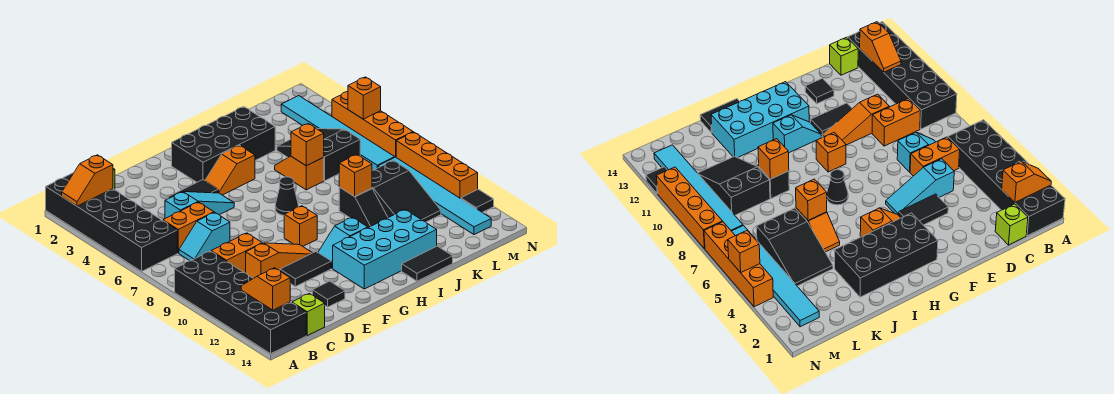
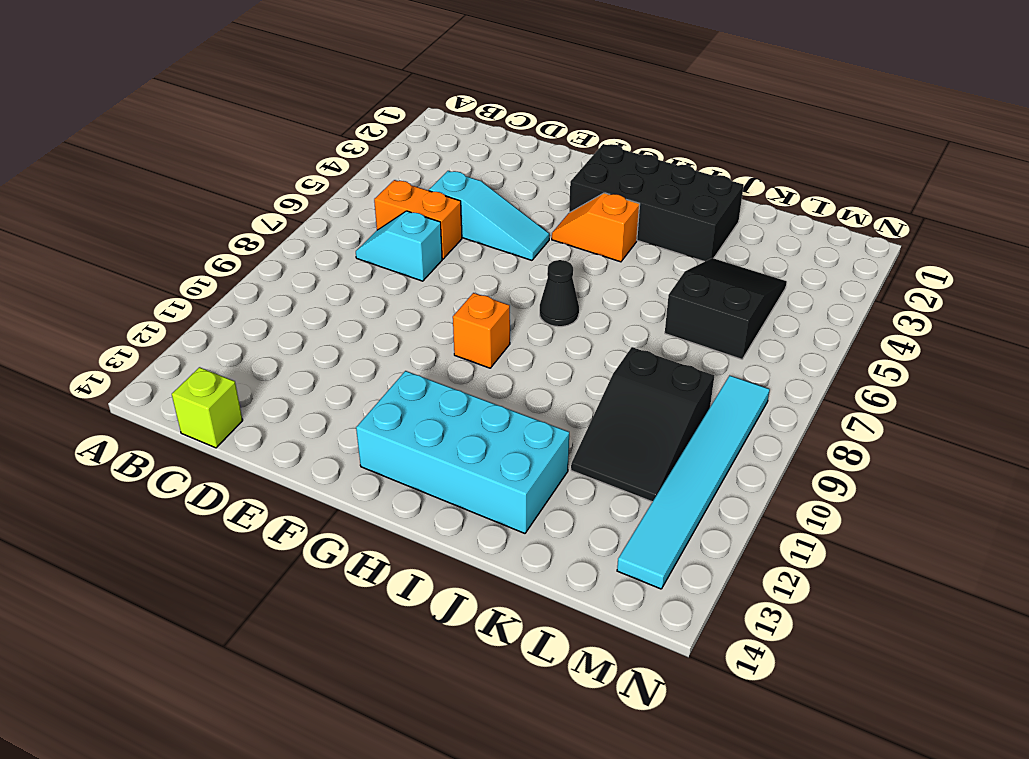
none -> black brick A1:B6 level 1
none -> black brick A9:B14 level 1
none -> lime brick C1 level 1
none -> orange brick C9:D9 level 1

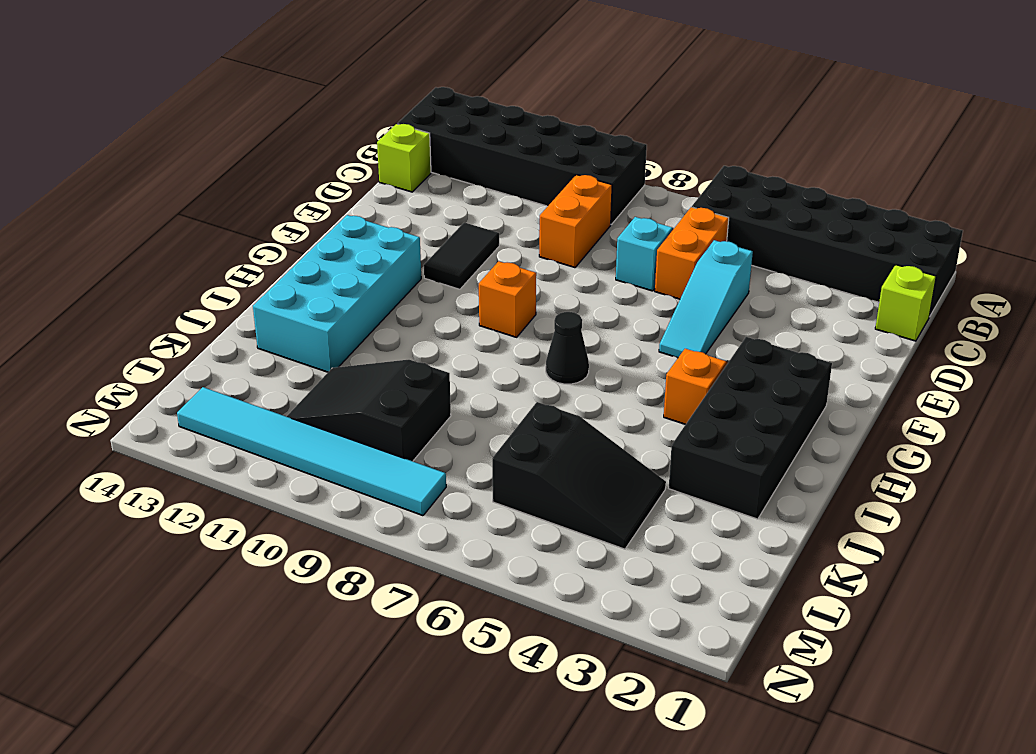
none -> orange slope D10:F10 level 1 top D
none -> black tile E4:F4 level 1
none -> black tile E13 level 1
none -> cyan slope G11:H11 level 1 top H

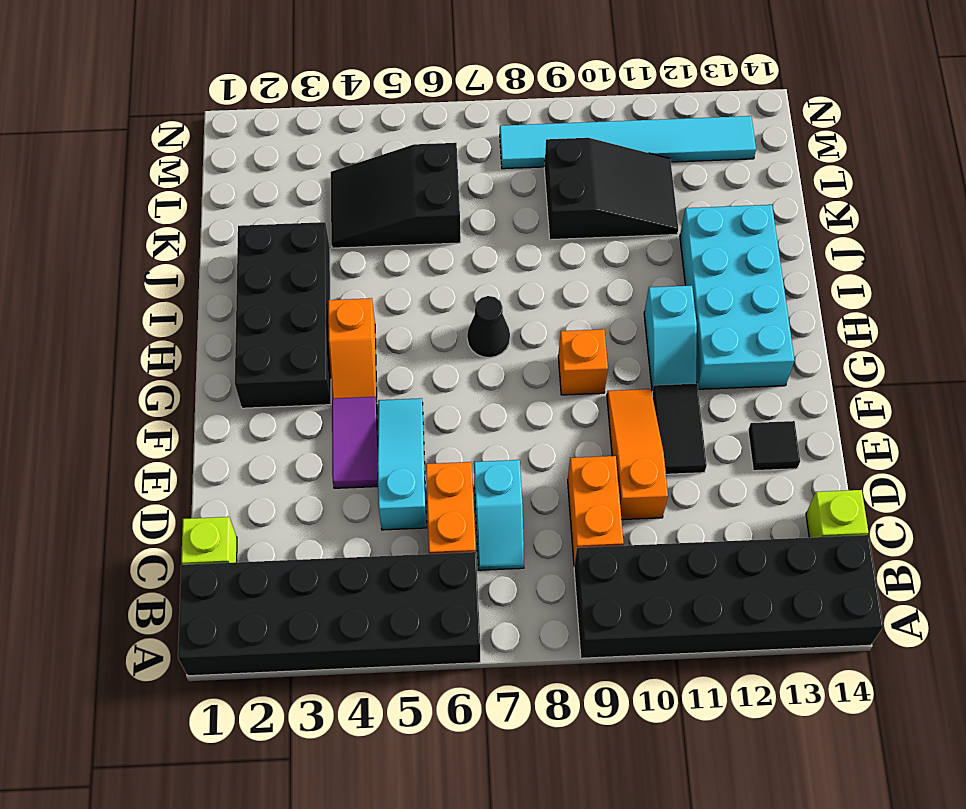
purple tile E4:F4 level 1 -> black tile E4:F4 level 1
none -> black tile I14:J14 level 1
none -> orange slope J5:J6 level 1 top 6
none -> black slope J9:J10 level 1 top 9
none -> cyan tile M2:M7 level 1

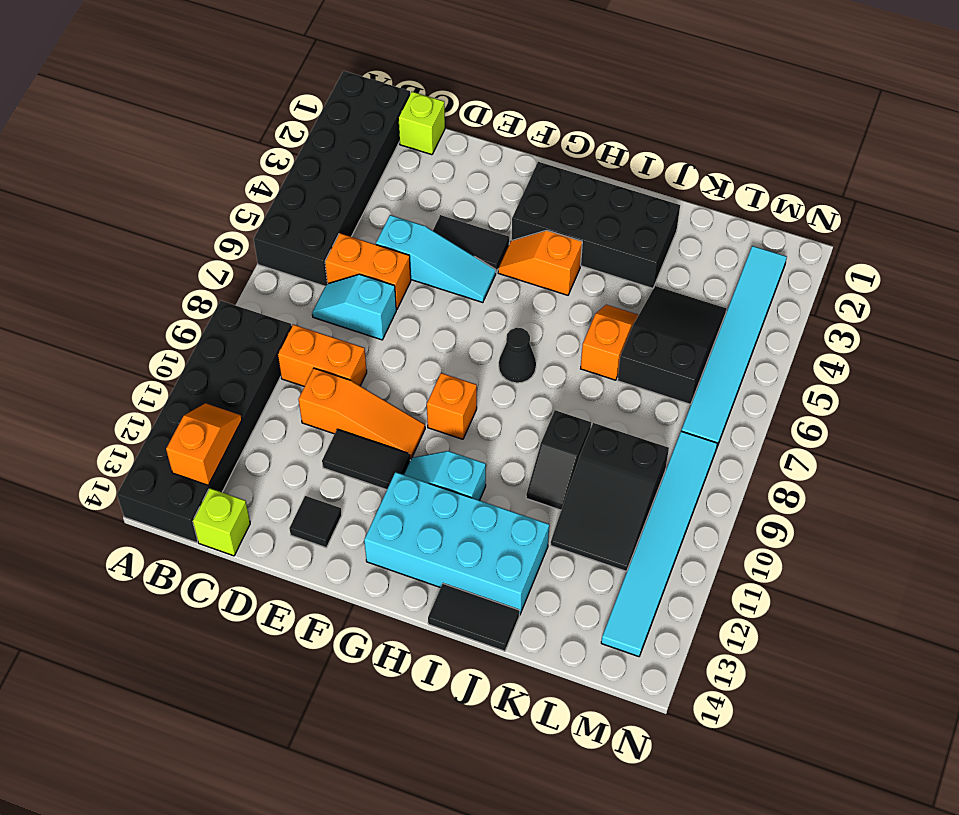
none -> orange brick N4:N7 level 1
none -> orange brick N8:N11 level 1
none -> black tile N12 level 1
none -> orange slope A2:B2 level 2 top B

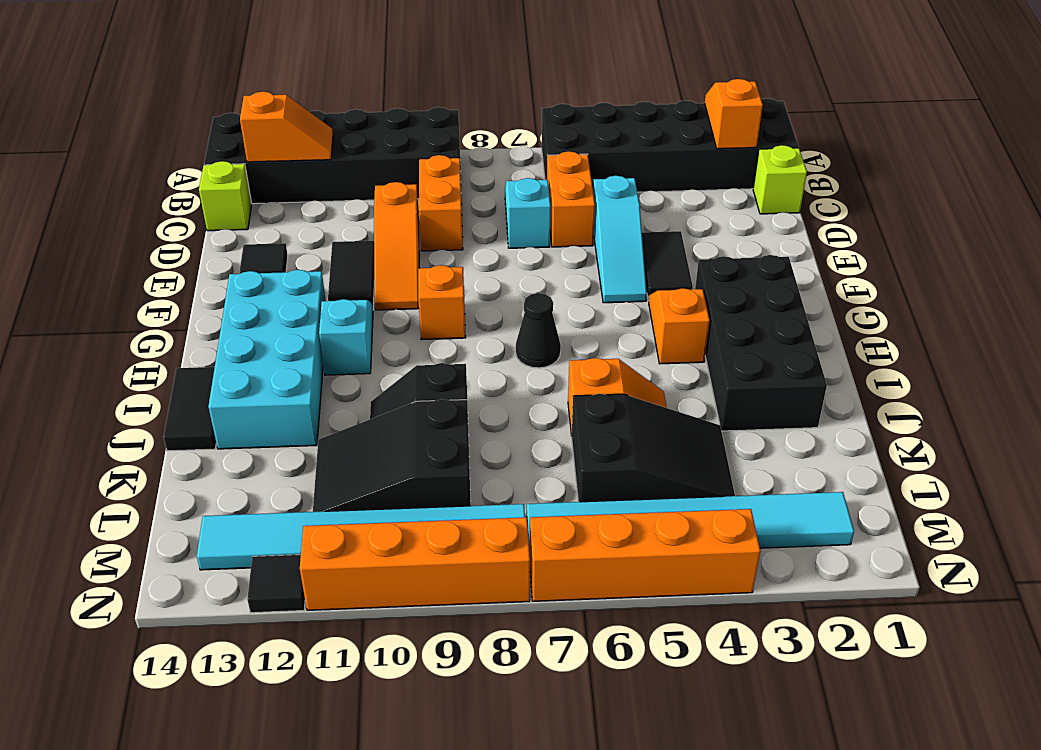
none -> orange brick J6 level 2
none -> orange brick J9 level 2
none -> orange brick N5 level 2

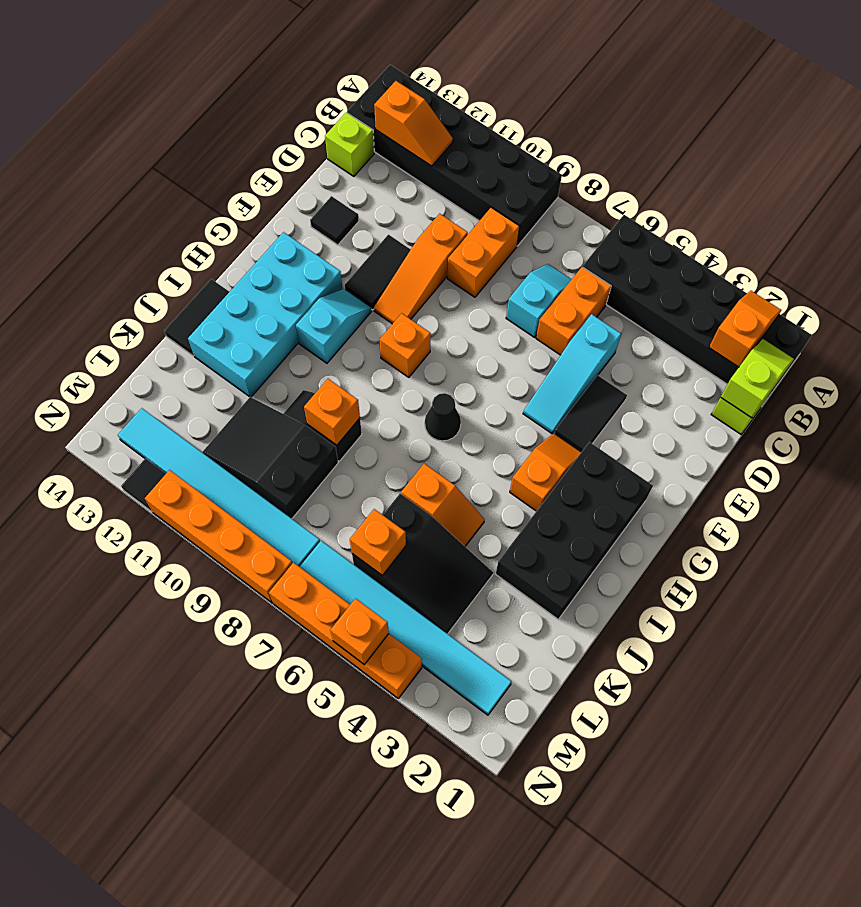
lime slope B1:C1 level 2 top C -> none
orange brick L6 level 2 -> orange brick J6 level 2

